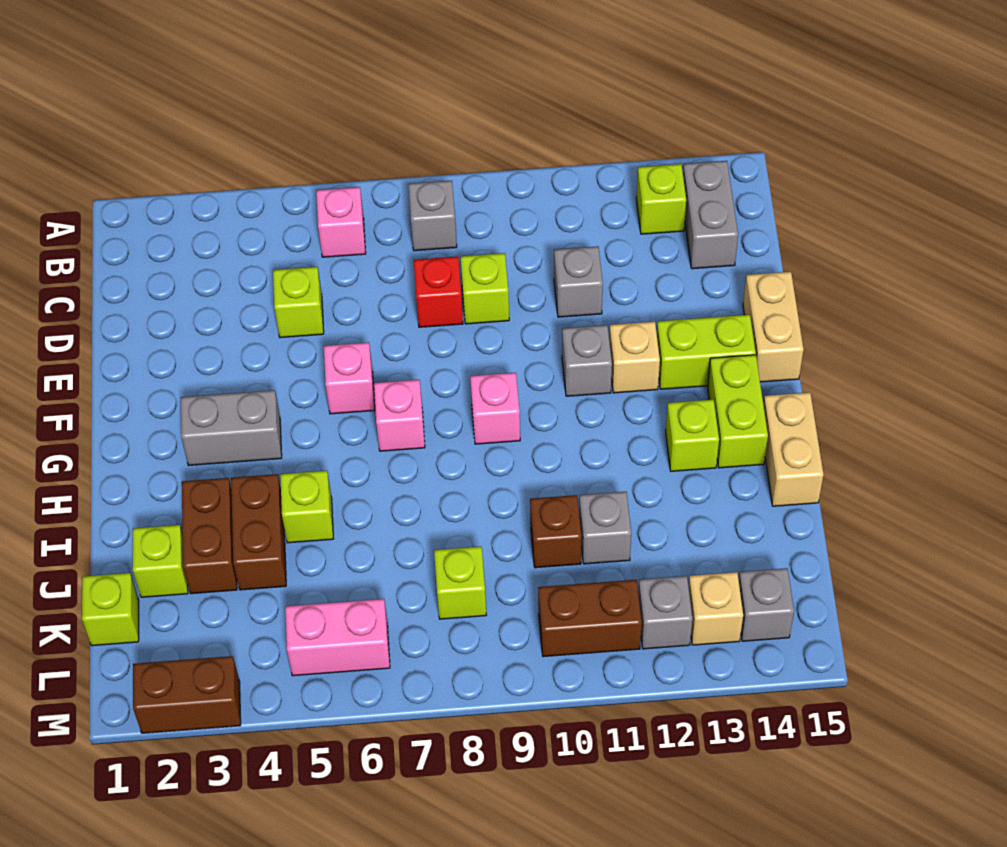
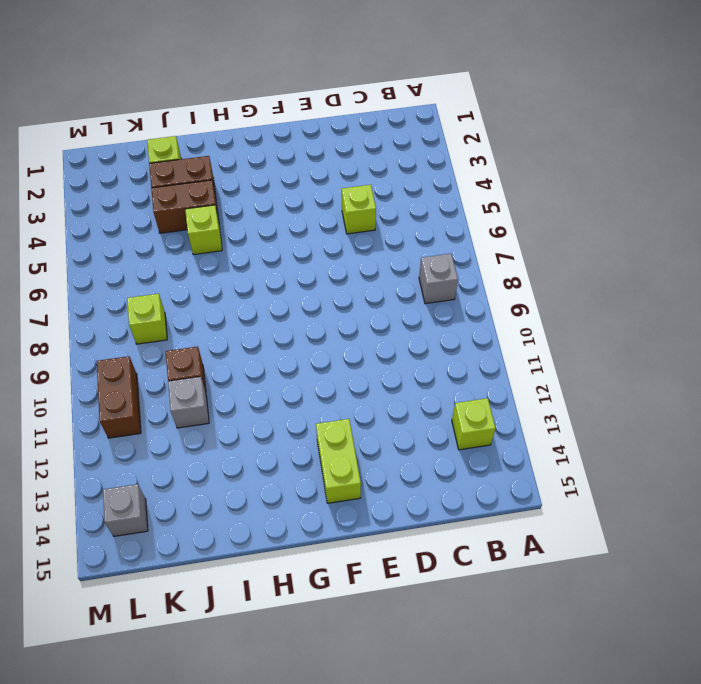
none -> pink brick B6 level 1
none -> grey brick B14:C14 level 1
none -> red brick D8 level 1
none -> lime brick D9 level 1

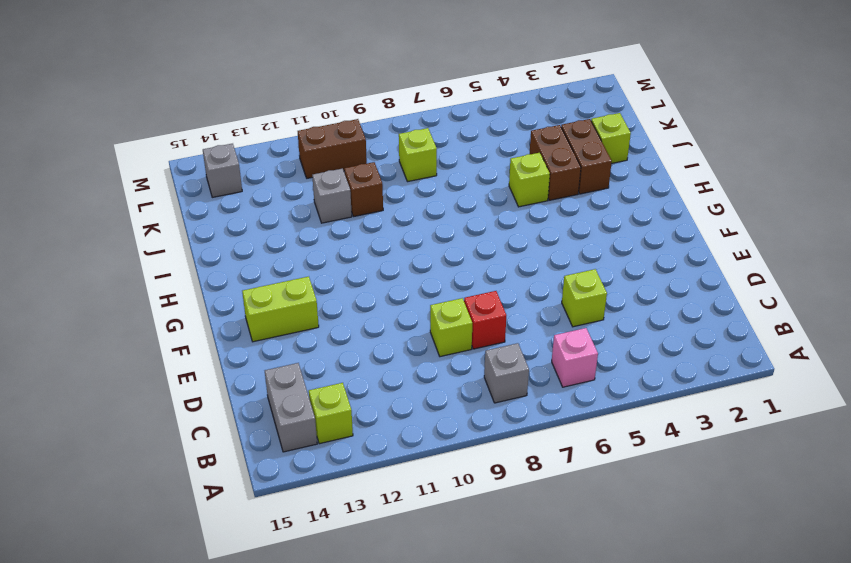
none -> grey brick D11 level 1
none -> tan brick E15:F15 level 1
none -> pink brick F6 level 1
none -> grey brick F11 level 1

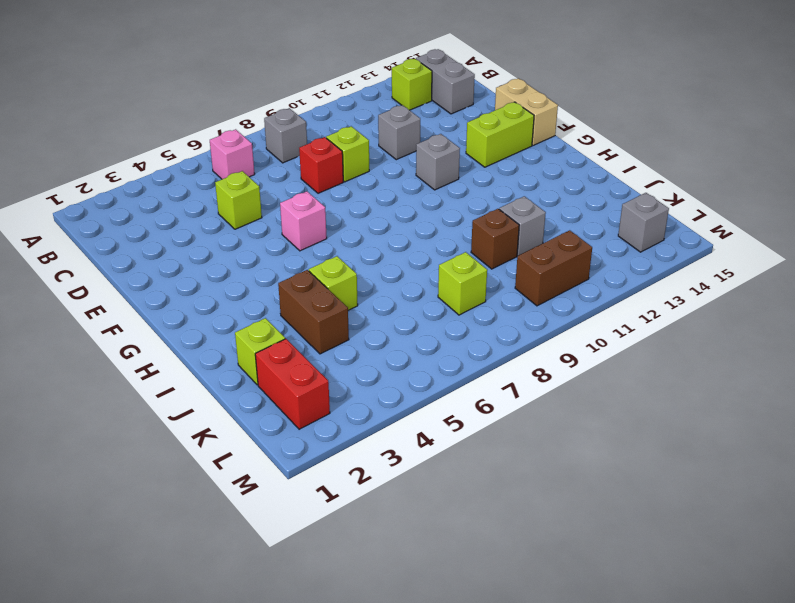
red brick K2:L2 level 1 -> none
none -> tan brick F12 level 1
none -> grey brick G3:G4 level 1
none -> pink brick G7 level 1
none -> pink brick G9 level 1

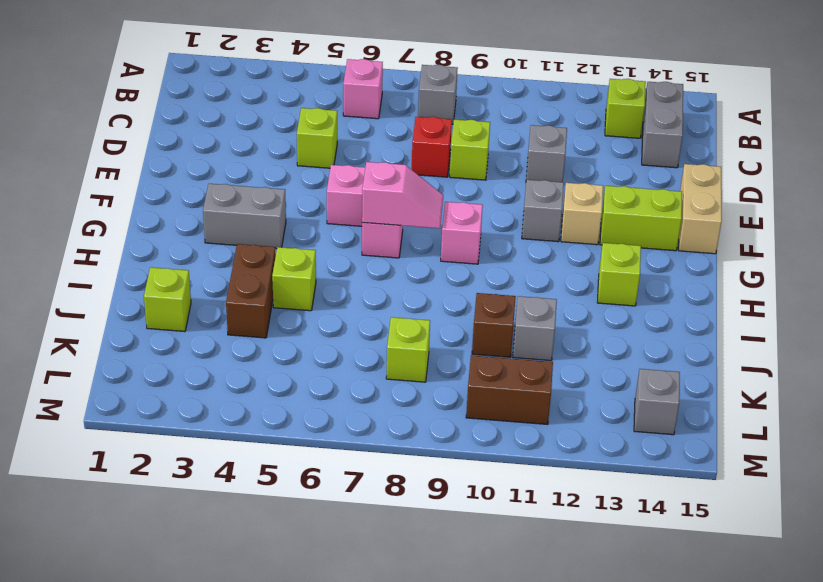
pink slope G7:G8 level 2 top 7 -> none
none -> lime brick G14:H14 level 1
none -> tan brick H15:I15 level 1
none -> brown brick I3:J3 level 1
none -> lime brick K1 level 1

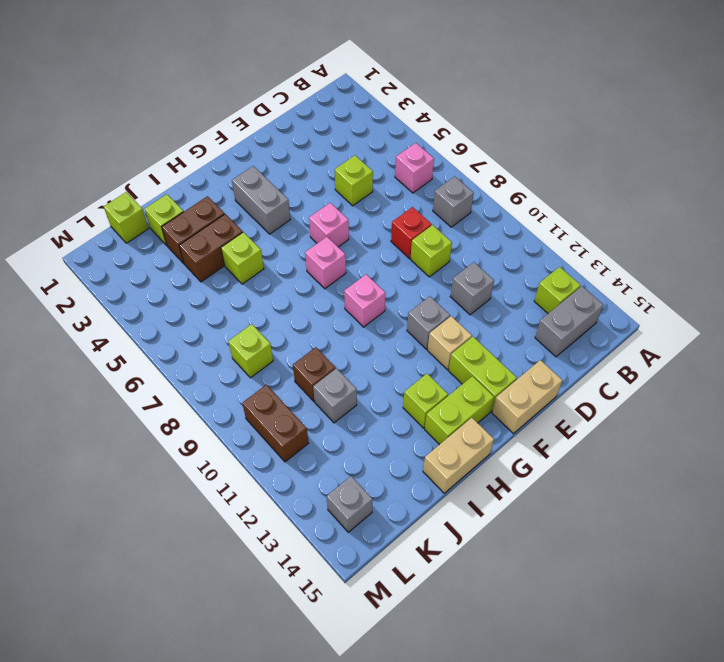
none -> pink brick L5:L6 level 1
none -> grey brick L12 level 1
none -> tan brick L13 level 1
none -> brown brick M2:M3 level 1

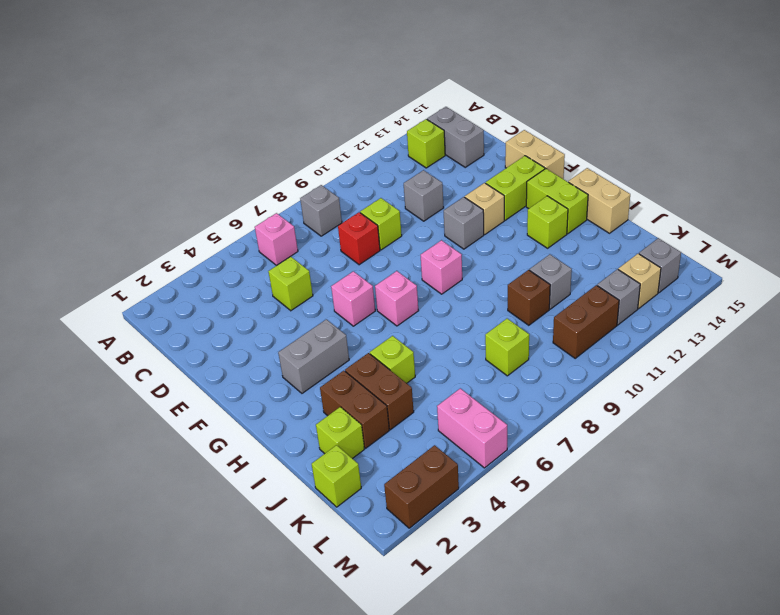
pink brick L5:M5 level 1 -> pink brick L5:L6 level 1

